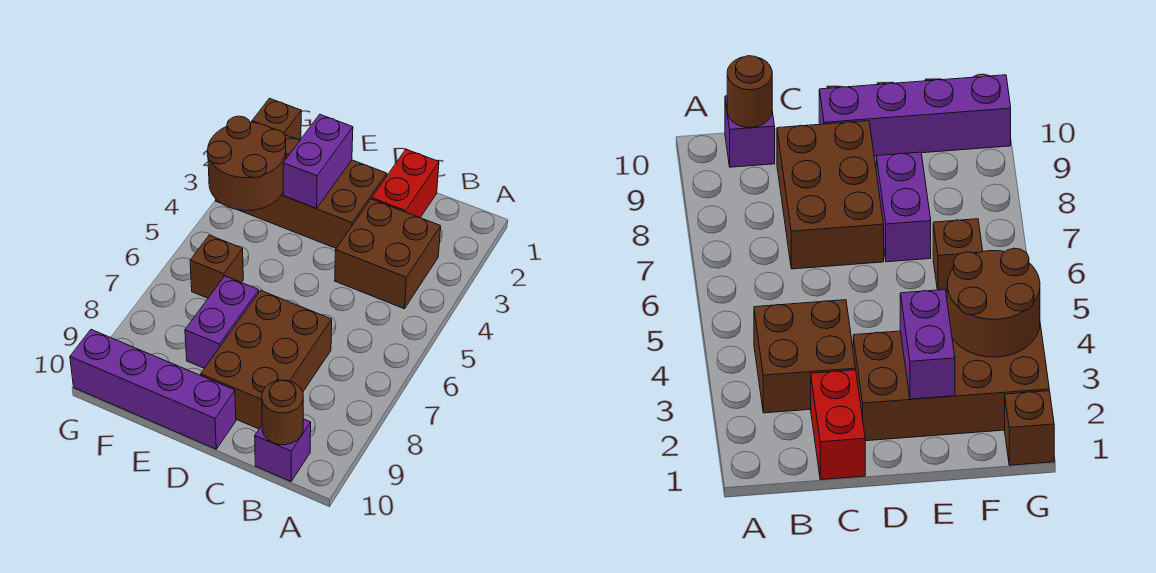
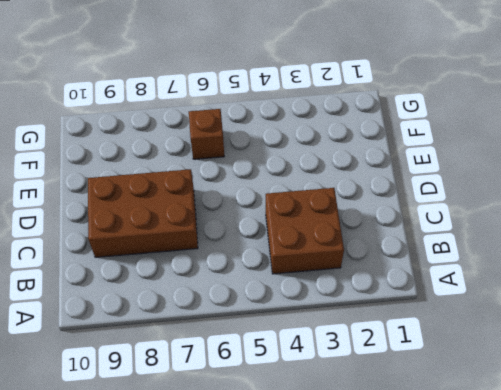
none -> purple brick B10 level 1
none -> red brick C1:C2 level 1
none -> brown brick D2:G3 level 1

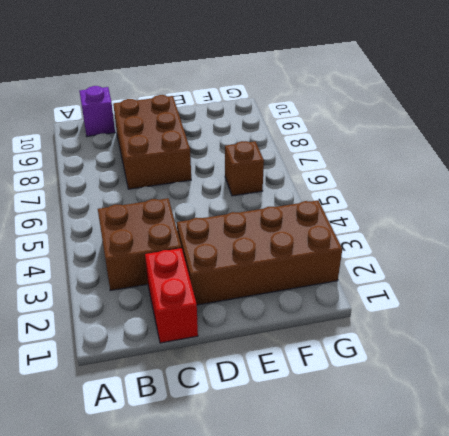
none -> purple brick D10:G10 level 1
none -> purple brick E7:E8 level 1
none -> brown brick G1 level 1

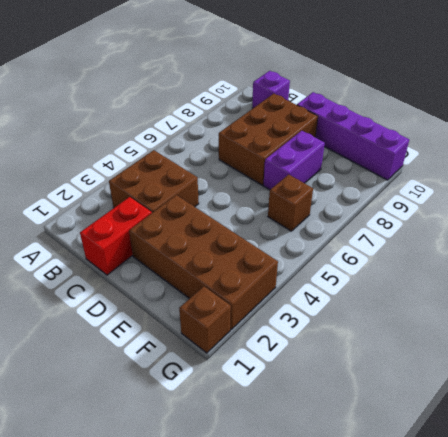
none -> brown round brick B10 level 2
none -> purple brick E2:E3 level 2
none -> brown round brick F3:G4 level 2

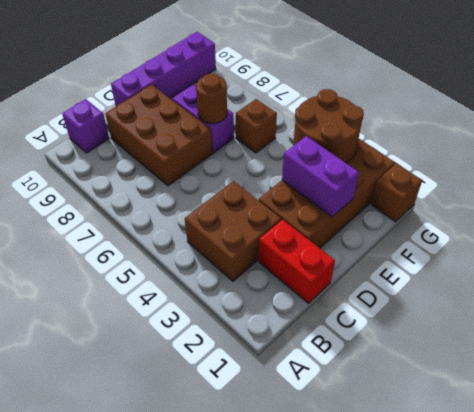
brown round brick E7 level 2 -> brown round brick B10 level 2

